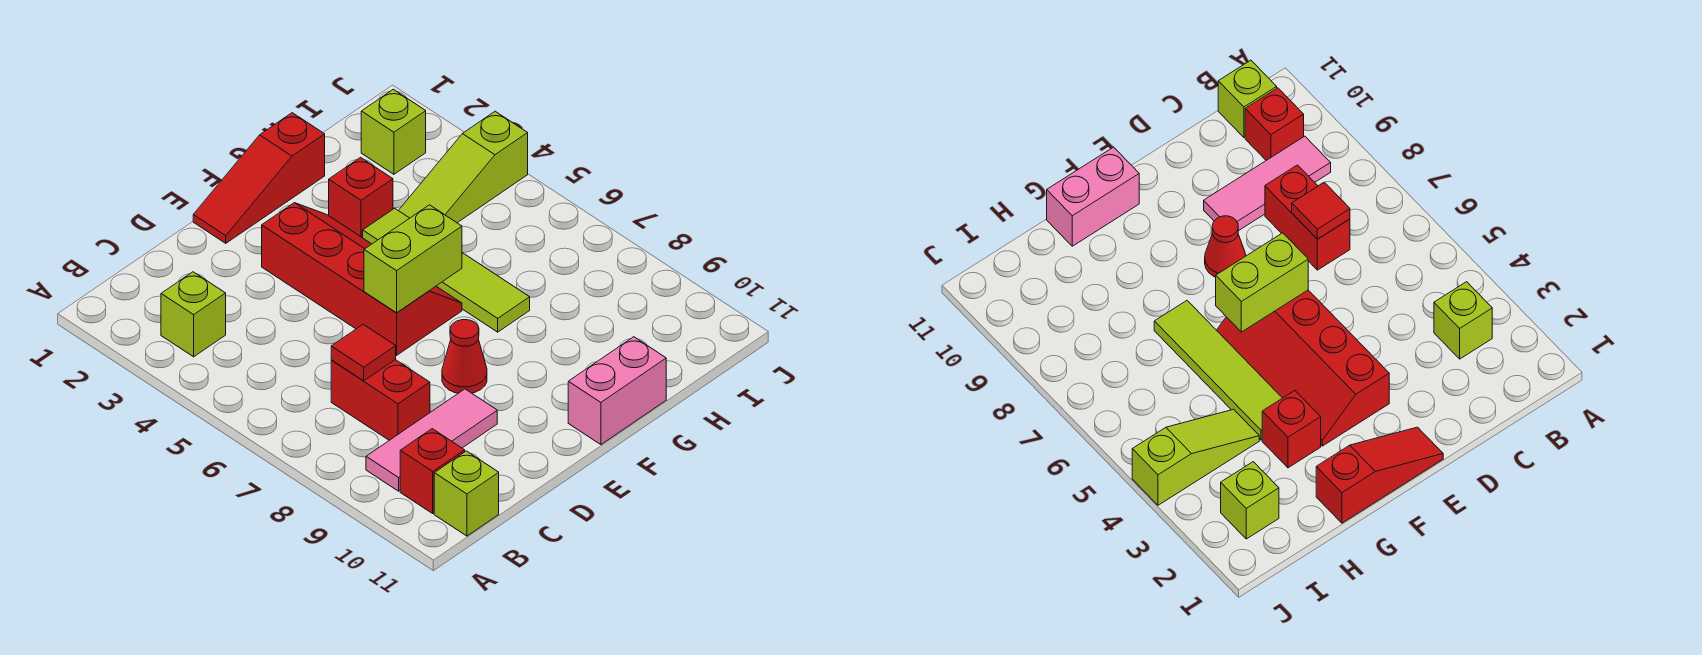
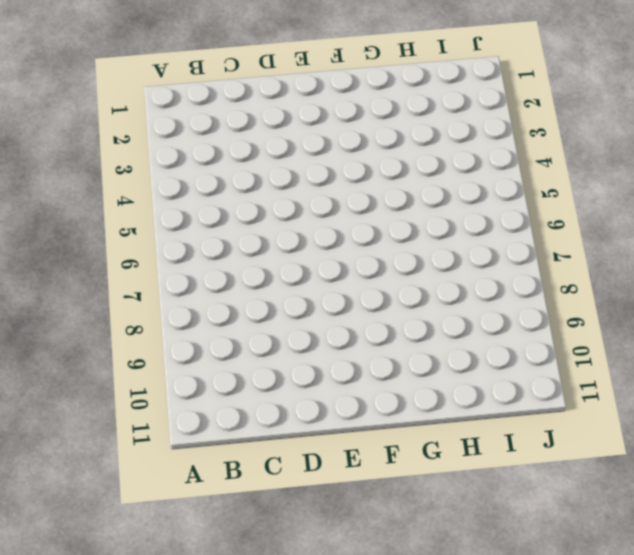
none -> lime brick B3 level 1
none -> pink tile B9:D9 level 1
none -> red brick B10 level 1

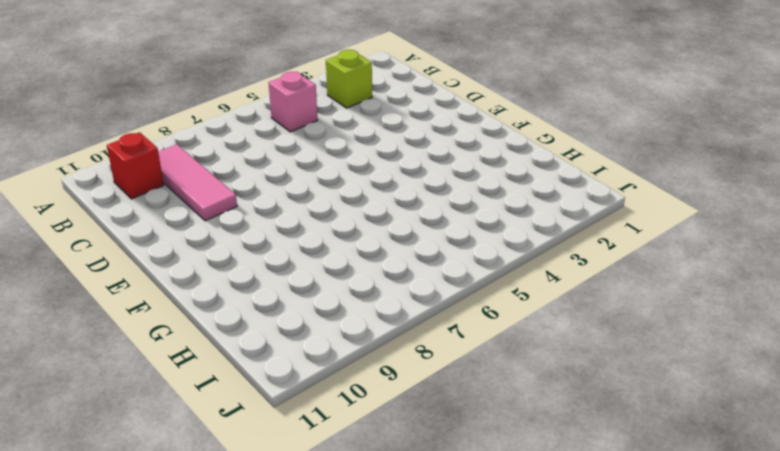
pink brick B5 level 1 -> none
none -> lime brick B11 level 1
none -> red brick C7:C8 level 1
none -> red slope E1:G1 level 1 top G

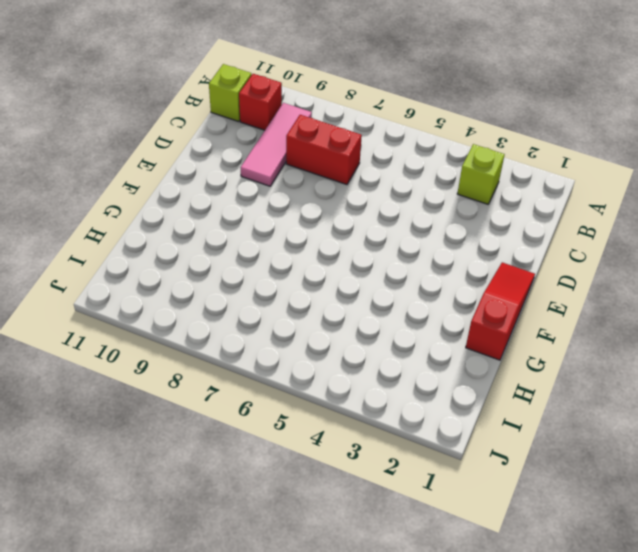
none -> red slope E3:F6 level 1 top E
none -> red cone E8 level 1
none -> pink brick F11:G11 level 1

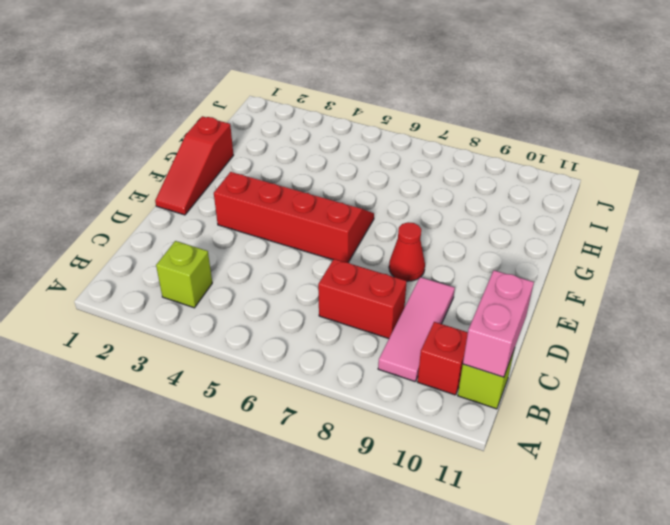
pink brick B11:C11 level 2 -> pink brick F11:G11 level 1
none -> red brick G3 level 1
none -> lime tile G4:G7 level 1
none -> lime slope H4:J4 level 1 top J

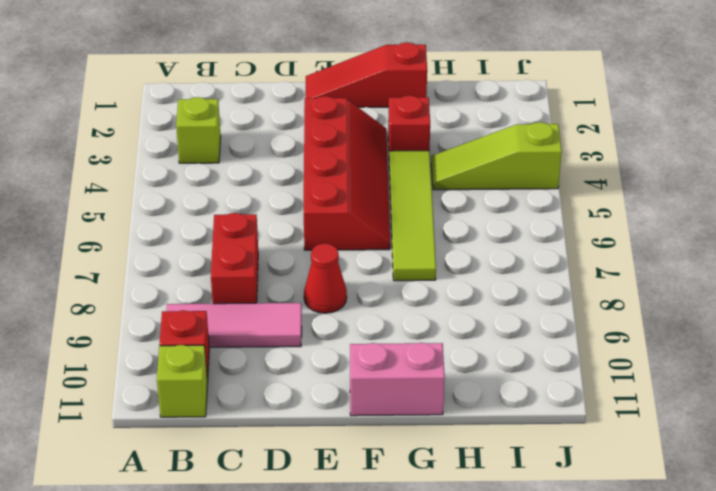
none -> lime brick I2 level 1
none -> red tile C7 level 2
none -> lime brick E6:F6 level 2

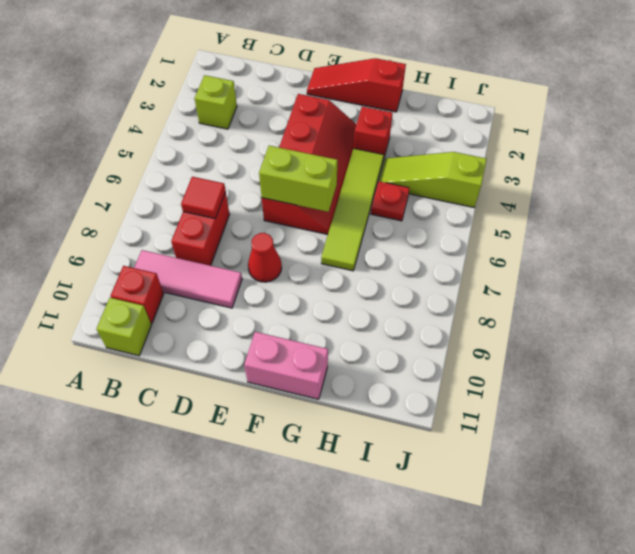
red plate H5 level 1 -> none
none -> lime brick I2 level 1

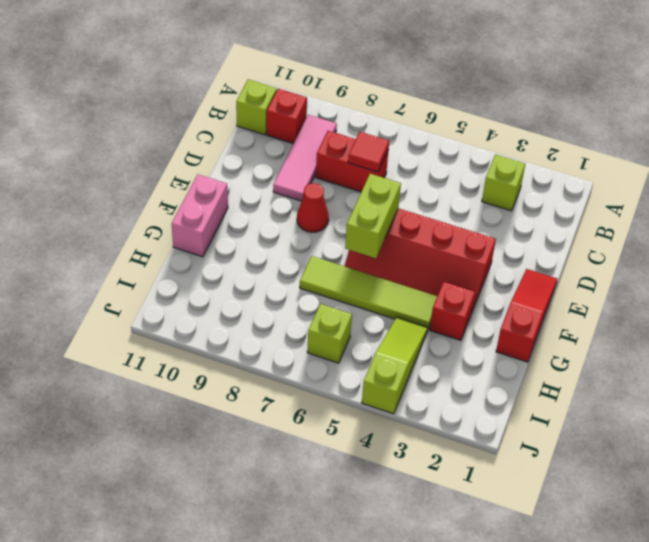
lime brick I6 level 1 -> lime brick I2 level 1

